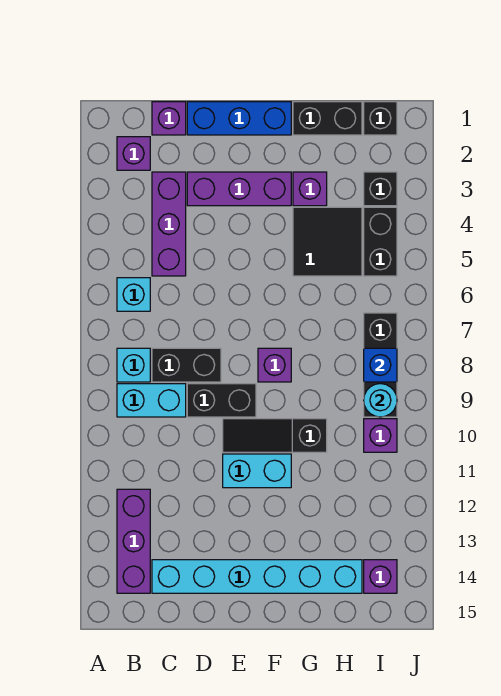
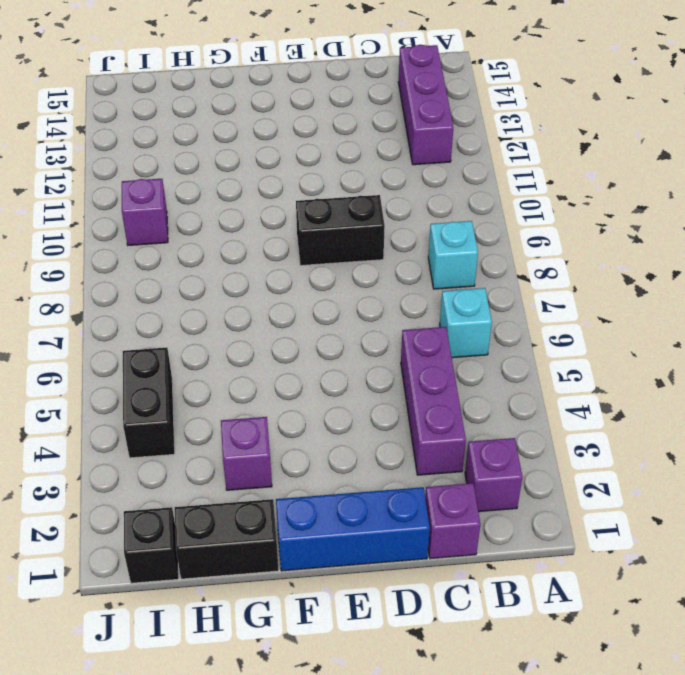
none -> cyan brick B9:C9 level 1
none -> black brick C8:D8 level 1
none -> cyan brick C14:H14 level 1

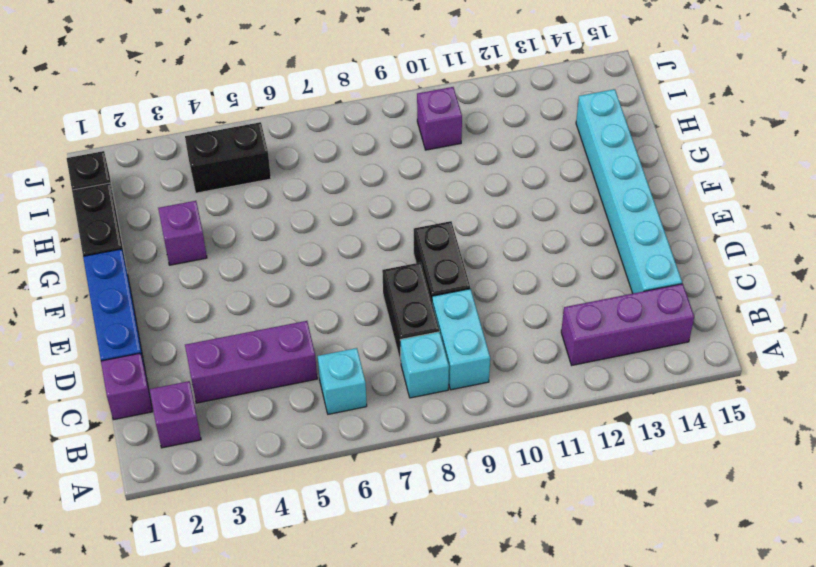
none -> purple brick D3:F3 level 1
none -> black slope E10:G10 level 1 top G
none -> cyan brick E11:F11 level 1

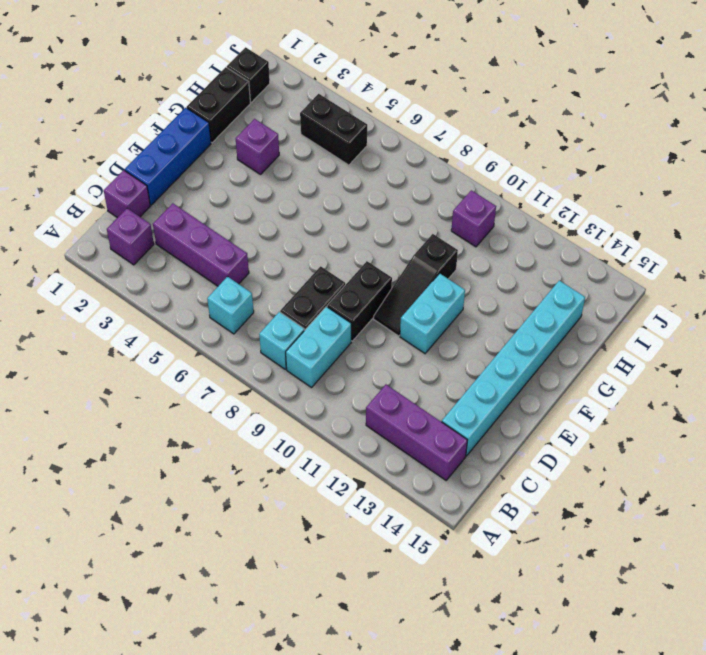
none -> purple brick D3:F3 level 1
none -> purple brick F8 level 1
none -> black tile G4:H5 level 1

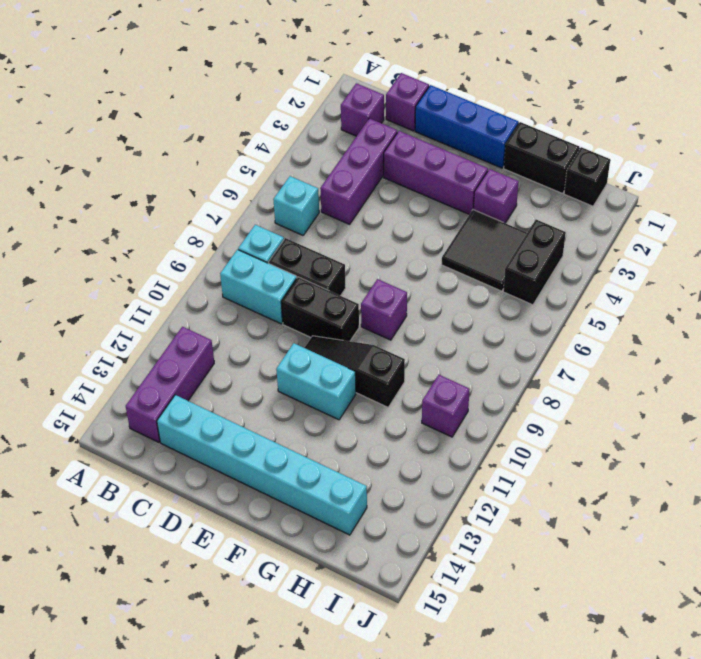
none -> black brick I3 level 1
none -> black brick I7:I9 level 1
none -> purple brick I14 level 1

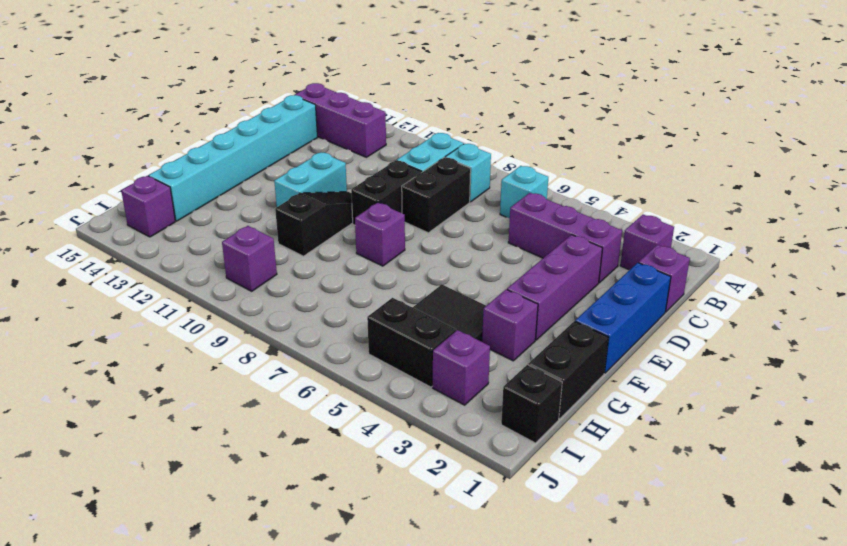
purple brick I3 level 1 -> black brick I3 level 1
none -> black brick I7:I9 level 1
none -> blue brick I8 level 2
none -> cyan round brick I9 level 2

